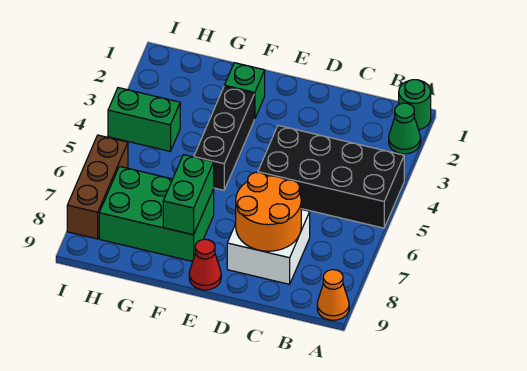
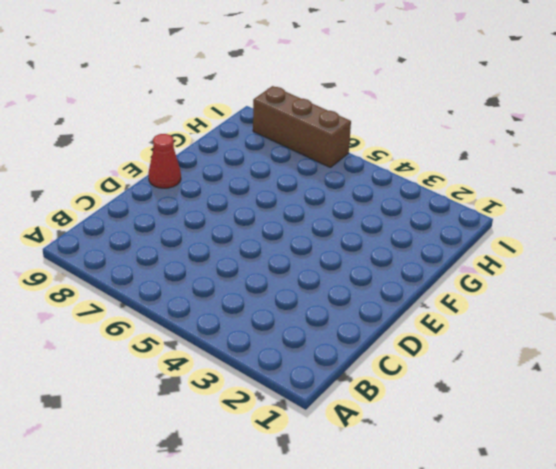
none -> green round brick A1 level 1
none -> green cone A2 level 1
none -> black brick A4:D5 level 1

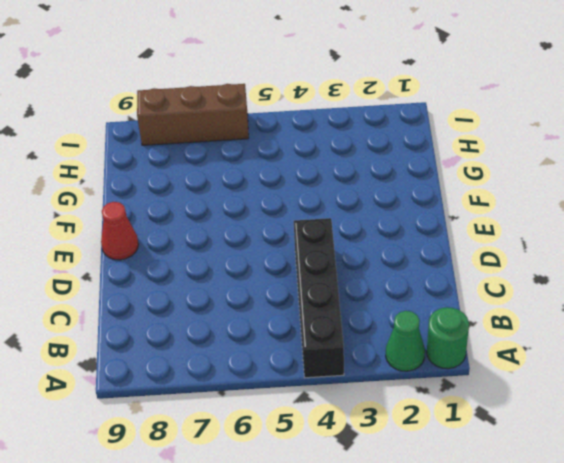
black brick A4:D4 level 1 -> black brick A4:D5 level 1
none -> orange cone A9 level 1
none -> white brick C7:D8 level 1
none -> green brick F2 level 1

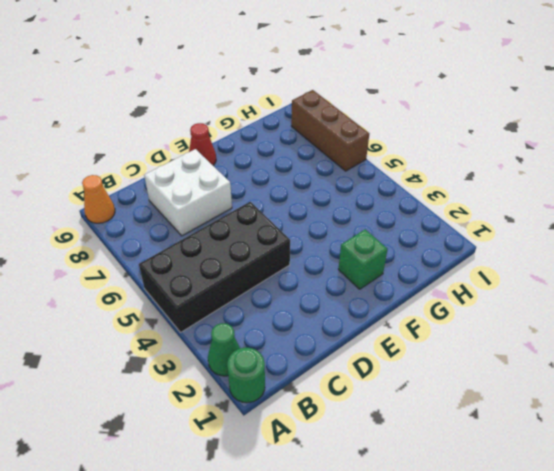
none -> black brick F3:F5 level 1
none -> green brick F7:H8 level 1
none -> green brick H4:I4 level 1

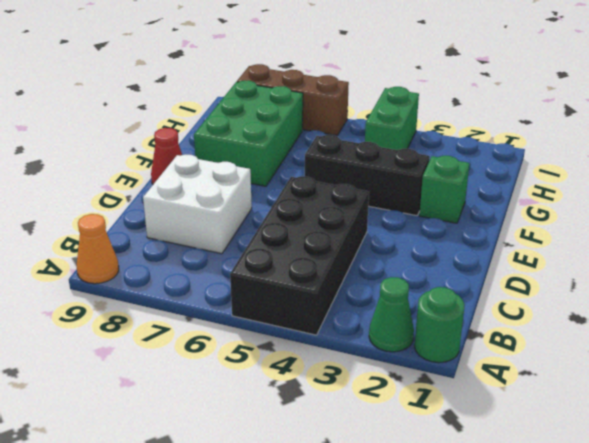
none -> orange round brick C7:D8 level 2
none -> green brick F7:F8 level 2

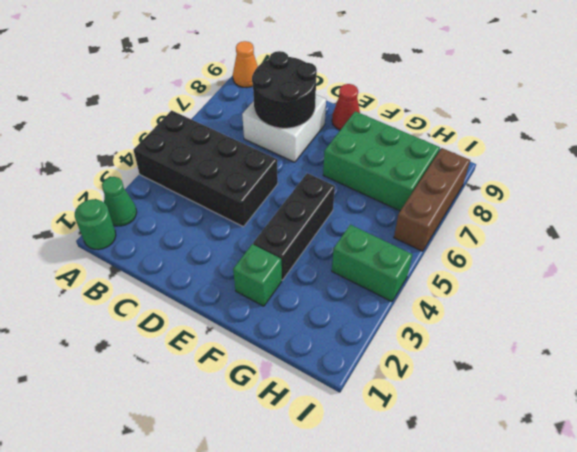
black round brick C7:D8 level 2 -> orange round brick C7:D8 level 2
none -> green brick F7:F8 level 2

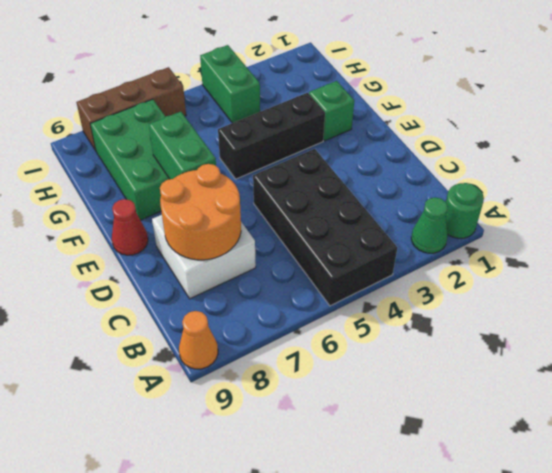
green brick E7:F7 level 2 -> green brick F7:F8 level 2

